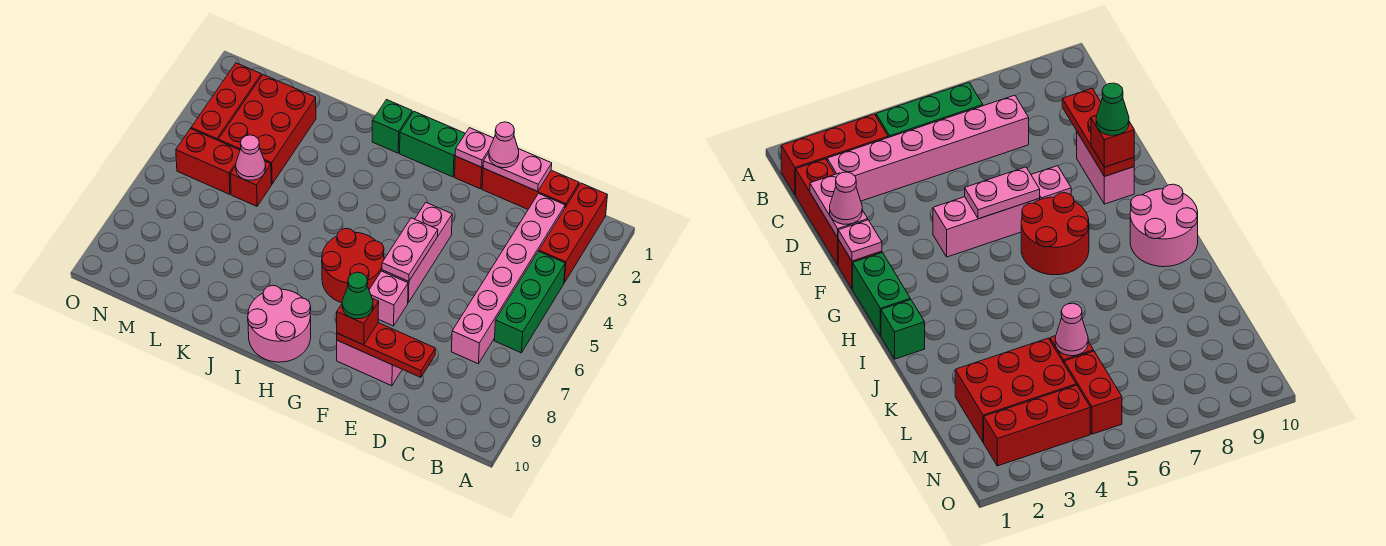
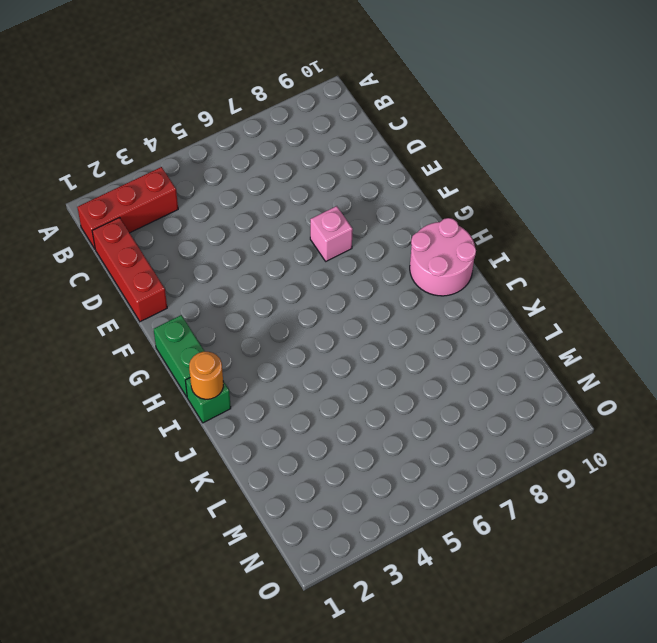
orange round brick I1 level 2 -> none
none -> green brick B4:B6 level 1
none -> pink brick C2:C7 level 1
none -> pink brick E9:F9 level 1

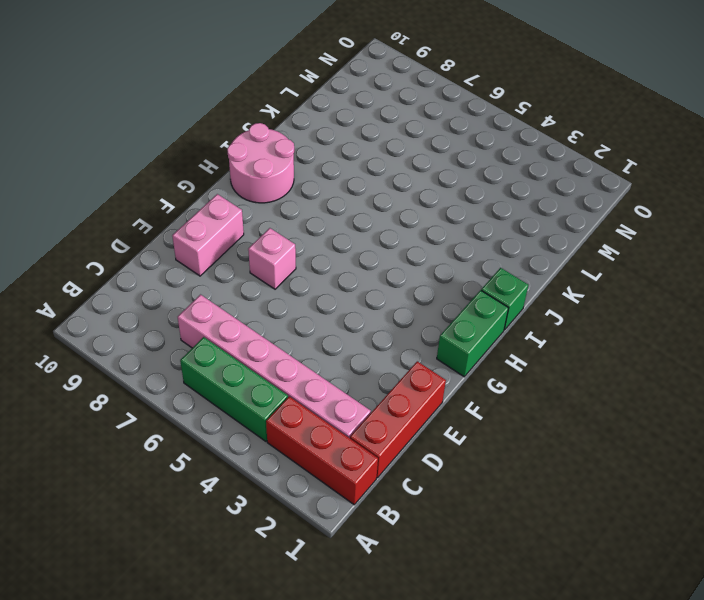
none -> red brick F1 level 1
none -> pink brick F4:F6 level 1
none -> red round brick G6:H7 level 1

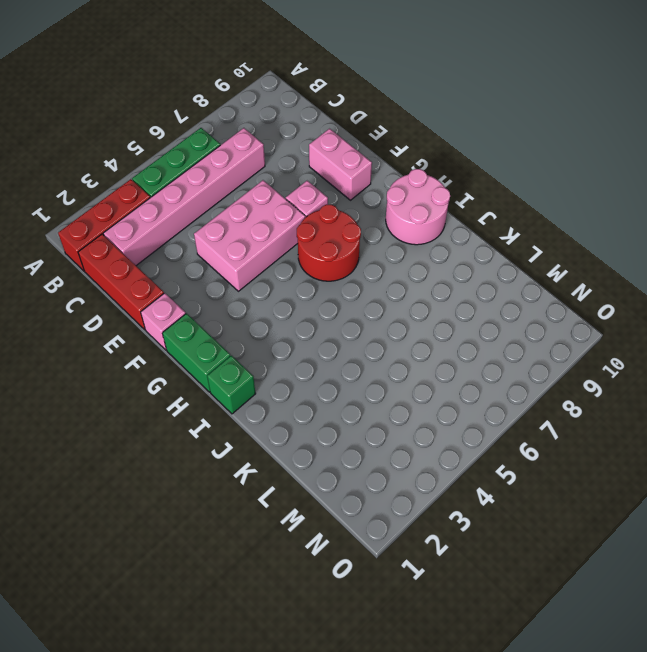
pink brick E4:F6 level 1 -> pink brick F4:F6 level 1
pink brick F1 level 1 -> red brick F1 level 1
none -> red brick L2:M4 level 1
none -> red brick L5 level 1
none -> red brick M5:N5 level 1

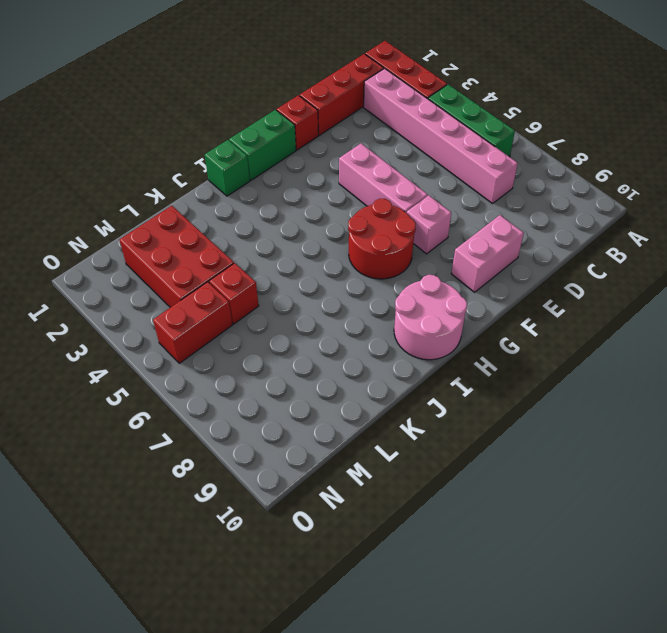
none -> red brick N2:N4 level 1
none -> pink plate D1:E1 level 2
none -> red plate D9:F9 level 2

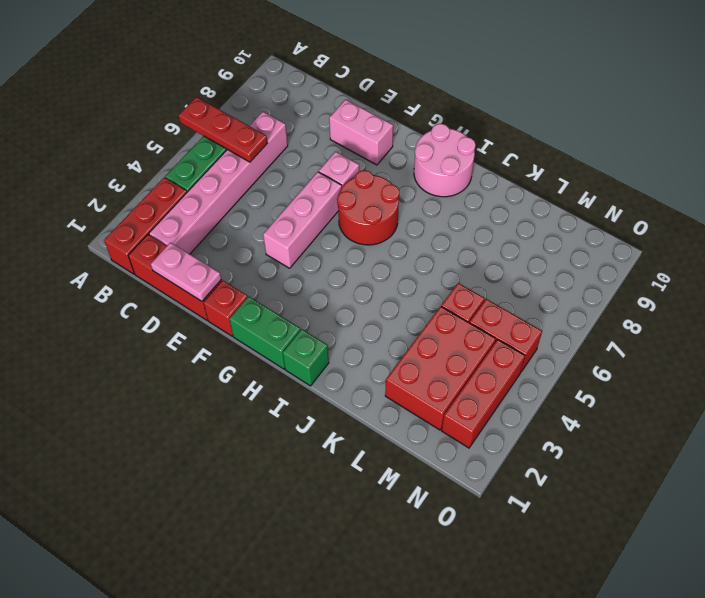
red plate A6:C6 level 2 -> red plate D9:F9 level 2
none -> pink plate F1 level 2
none -> pink plate F5:F6 level 2
none -> pink cone L5 level 2

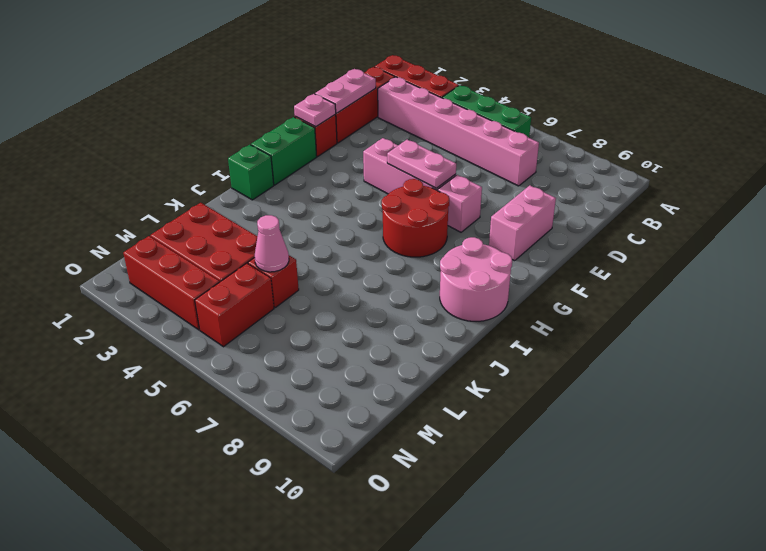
none -> red plate D9:F9 level 2
none -> pink cone E1 level 3
none -> red brick F9 level 3

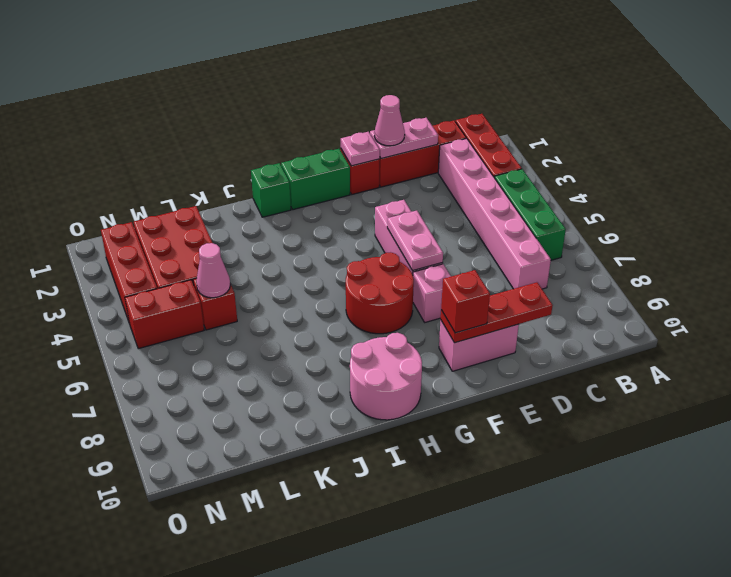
none -> green cone F9 level 4

